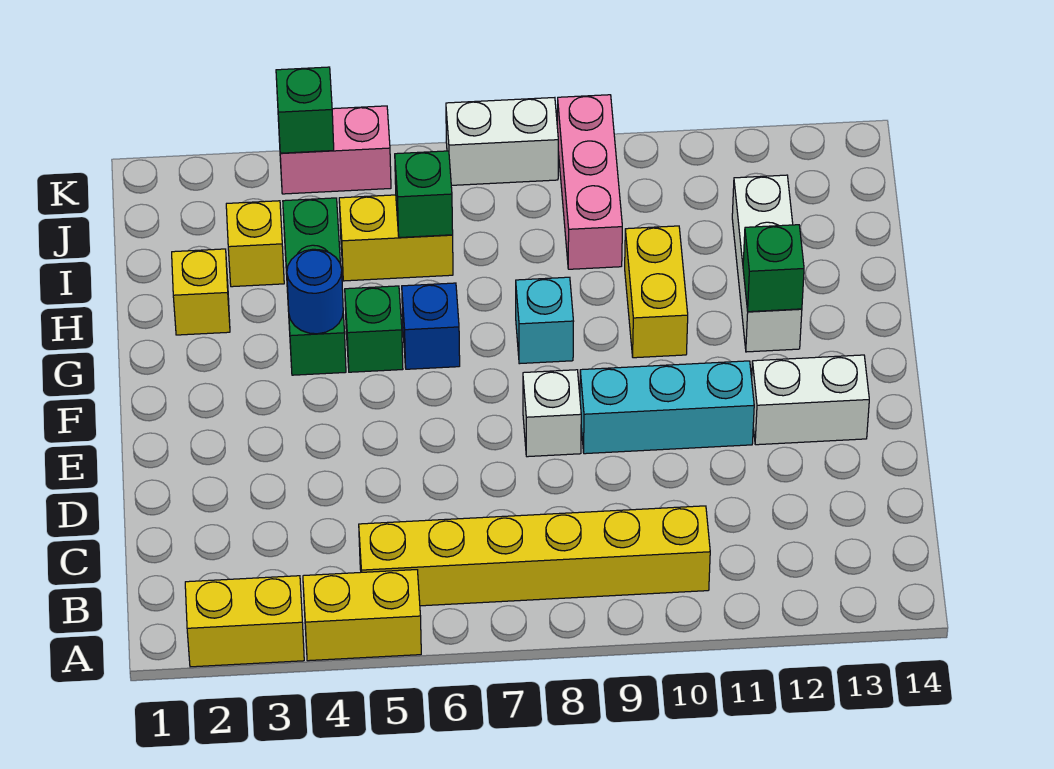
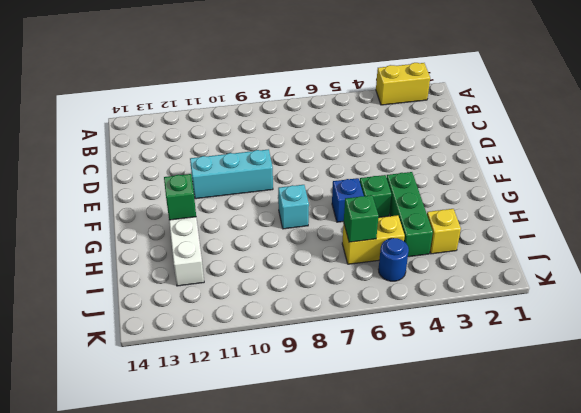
blue round brick J5 level 1 -> blue round brick G4 level 2
none -> yellow brick A4:A5 level 1
none -> yellow brick B5:B10 level 1
none -> white brick E8 level 1

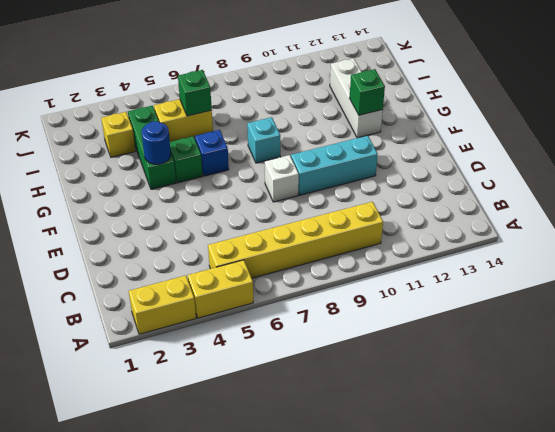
none -> white brick E12:E13 level 1
none -> yellow brick G10:H10 level 1
none -> yellow brick H2 level 1

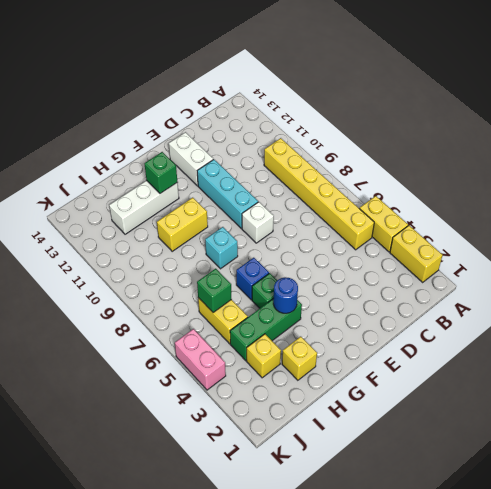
none -> pink brick I9:K9 level 1
none -> white brick K7:K8 level 1
none -> green brick K4 level 2

